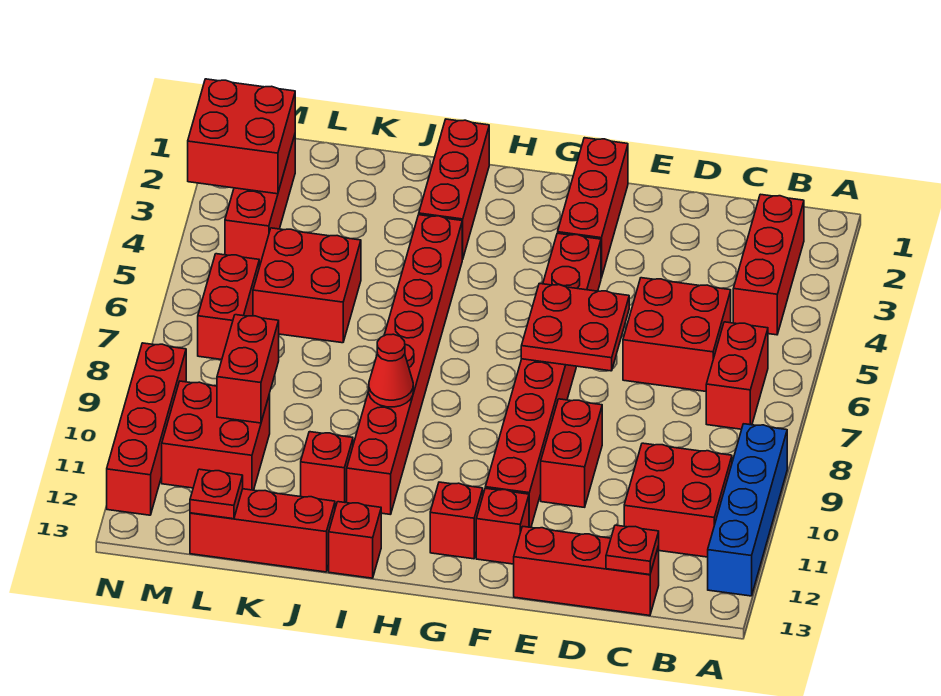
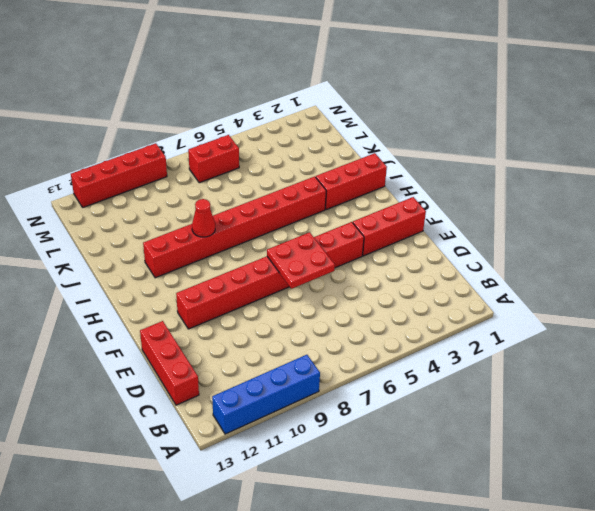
none -> red brick B2:B4 level 1
none -> red brick B6:B7 level 1
none -> red brick B10:C11 level 1

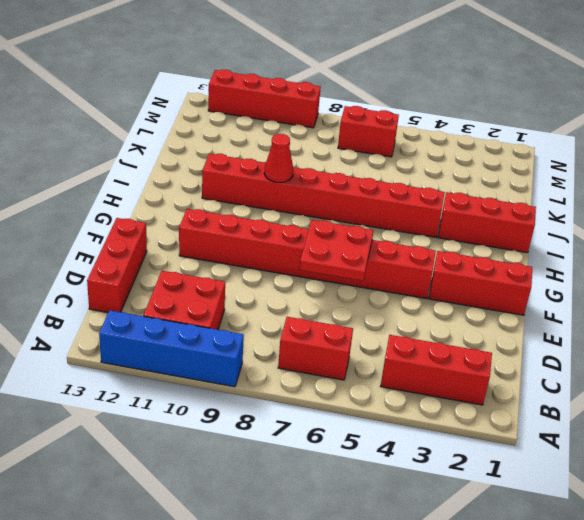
none -> red brick C5:D6 level 1
none -> red brick E9:E10 level 1
none -> red brick F12 level 1

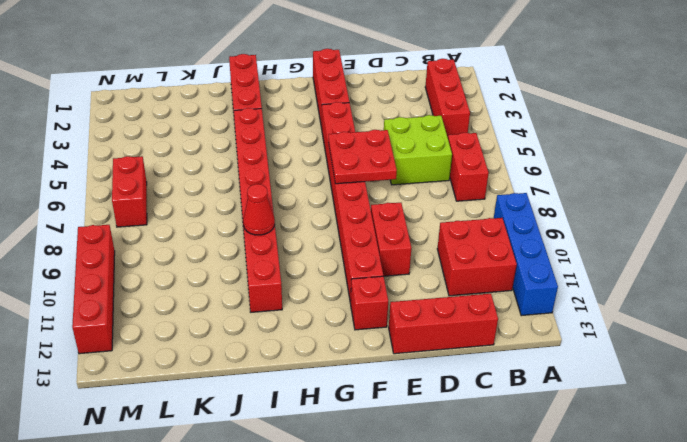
lime brick C5:D6 level 1 -> red brick C5:D6 level 1
none -> red brick G12 level 1
none -> red brick I13 level 1
none -> red brick J11 level 1

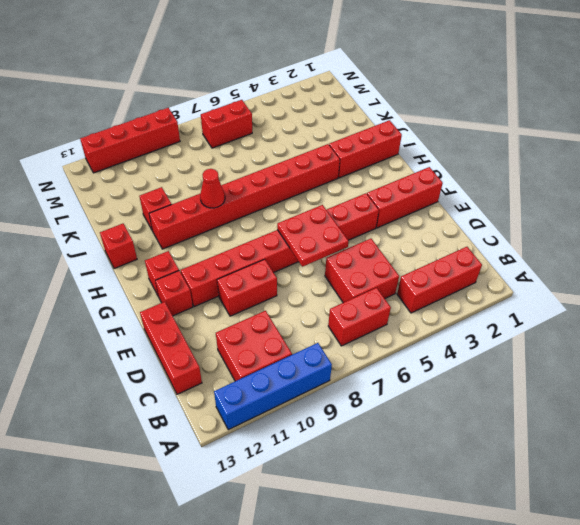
none -> red brick J13:L13 level 1
none -> red brick K5:L6 level 1
none -> red brick L10:M11 level 1

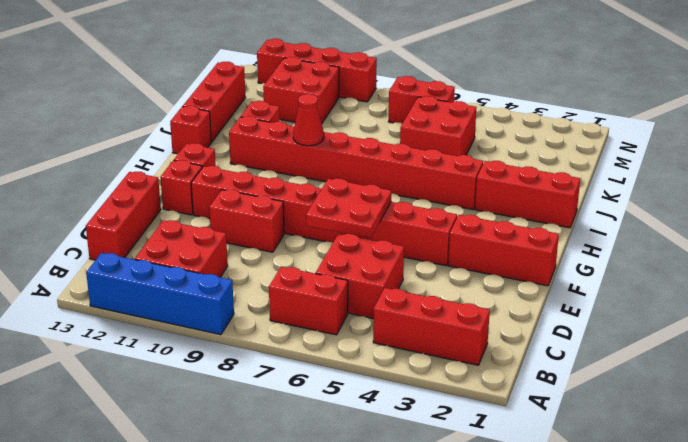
none -> red brick M2:M4 level 1
none -> red plate C13 level 2
none -> red brick L9:L10 level 2

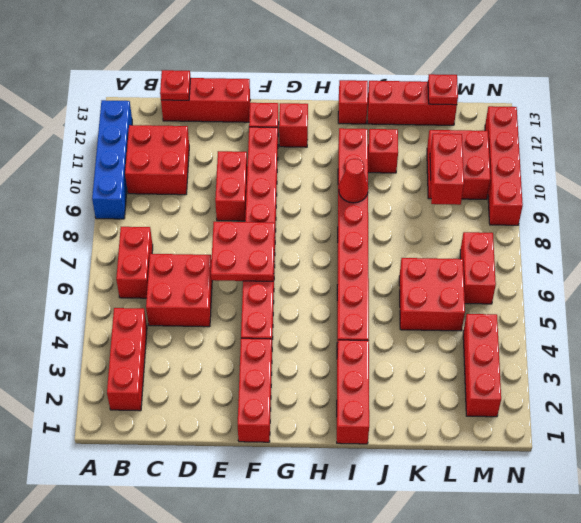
none -> red brick M2:N3 level 2

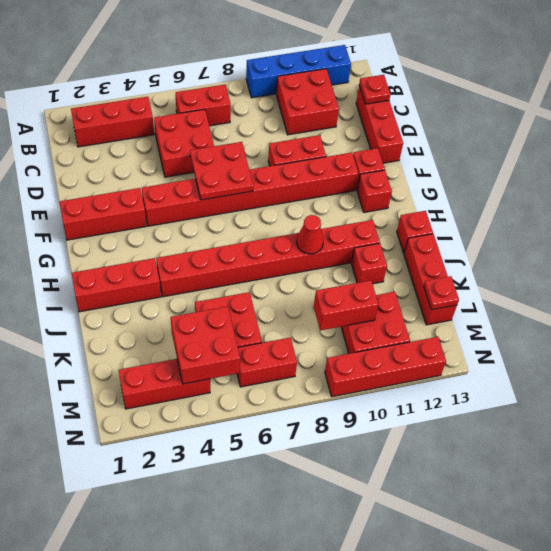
red brick L4:M5 level 2 -> red brick M2:N3 level 2

